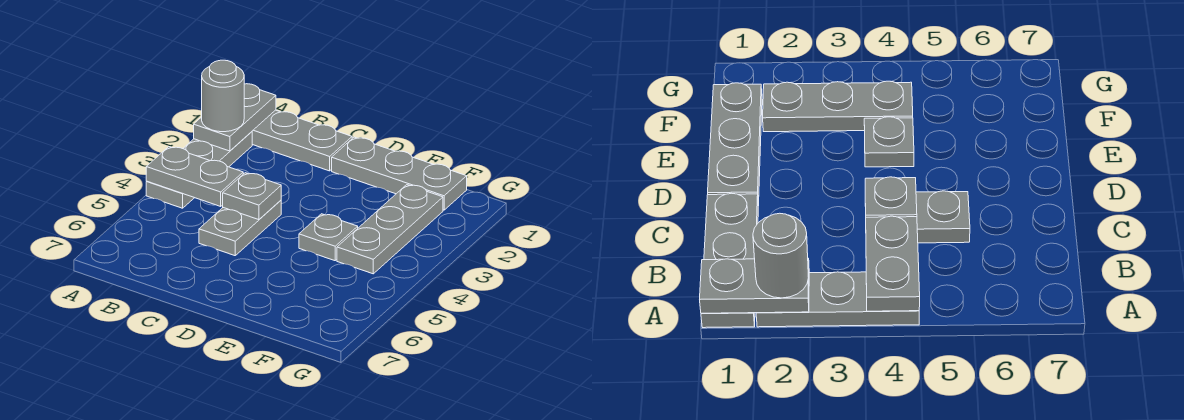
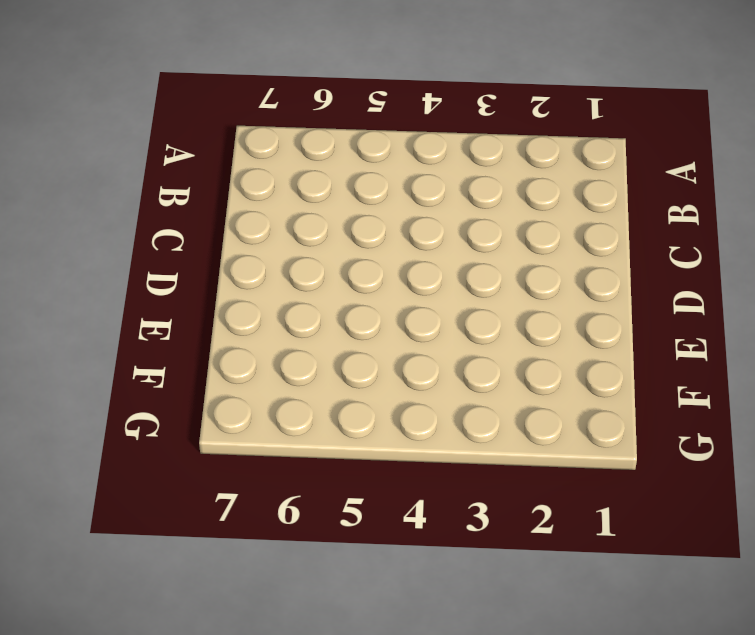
none -> grey plate A1:C1 level 1
none -> grey plate A2:A4 level 1

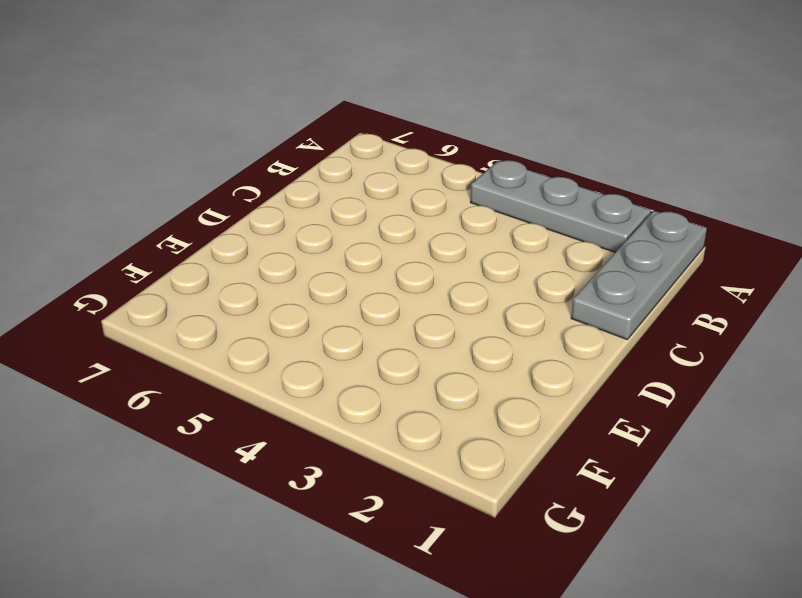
none -> grey plate C4:C5 level 1
none -> grey plate D1:F1 level 1

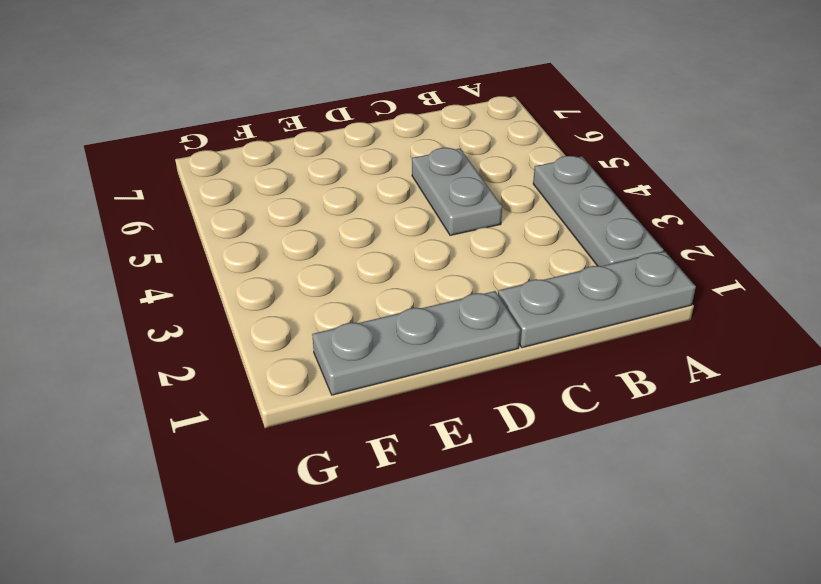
none -> grey plate E4 level 1
none -> grey plate F2:F4 level 1

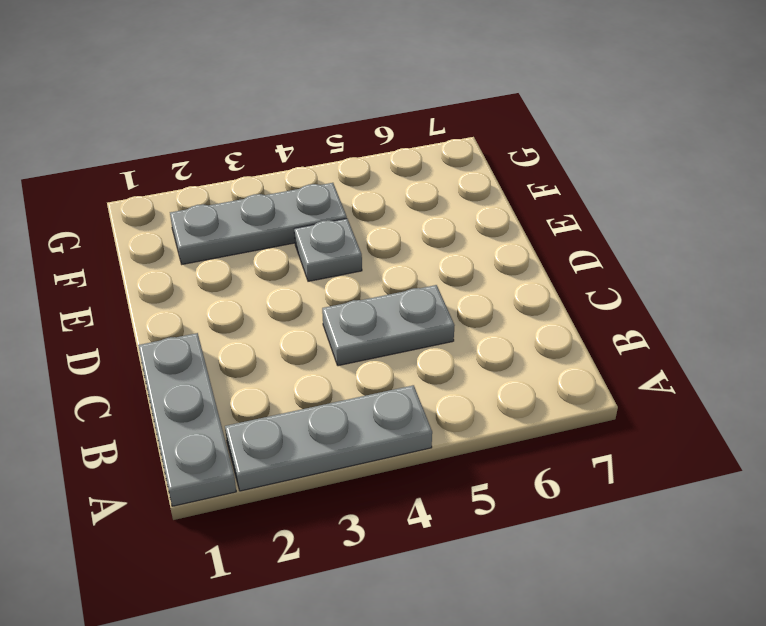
none -> grey plate D1:F1 level 1
none -> grey plate A1:A2 level 2

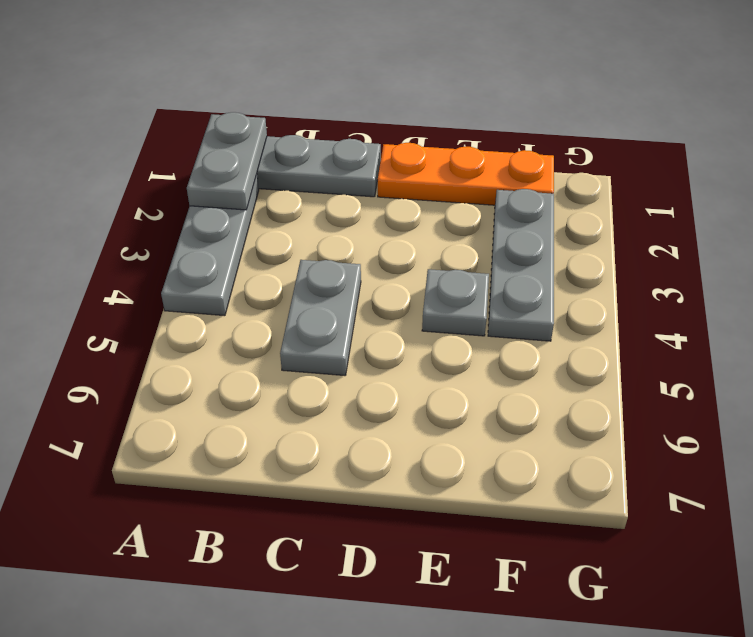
orange plate D1:F1 level 1 -> grey plate D1:F1 level 1
none -> grey plate A4:B4 level 2
none -> grey plate C4 level 2

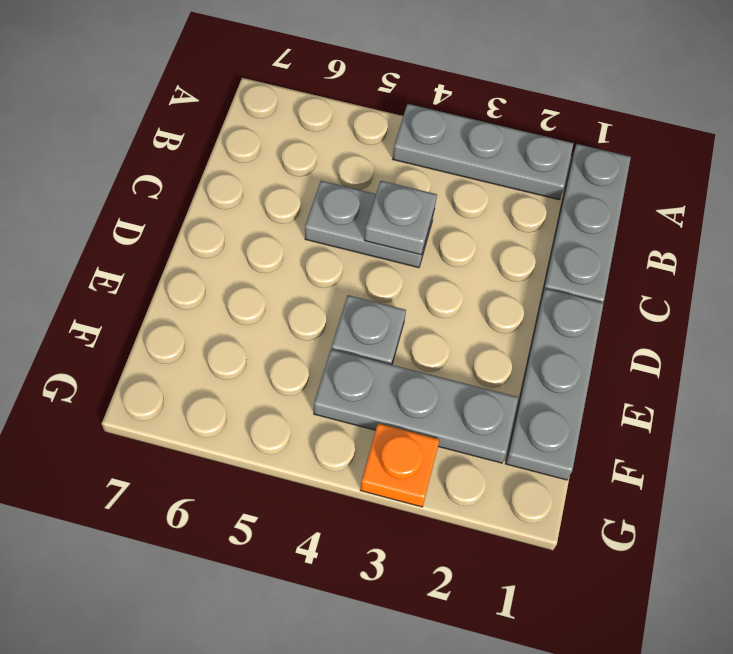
orange plate G3 level 1 -> none
none -> grey plate A1:A2 level 2
none -> grey plate A4:B4 level 2

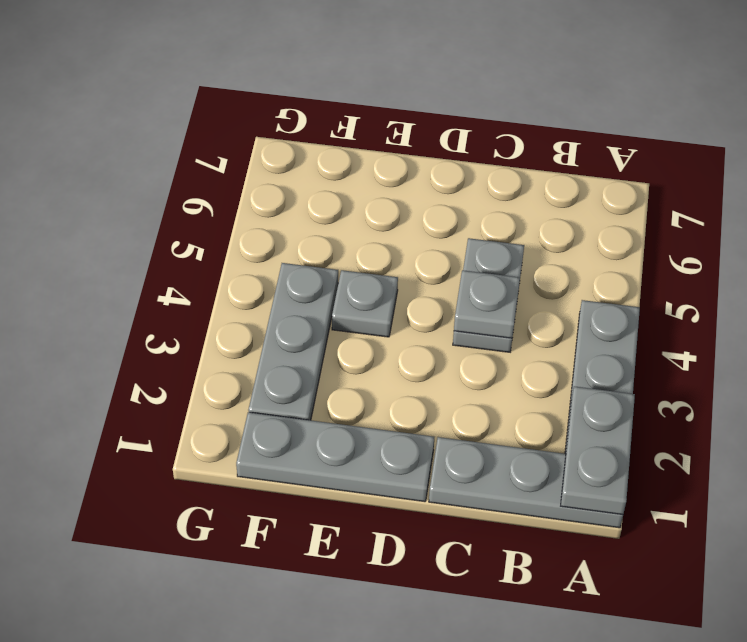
none -> grey plate A4:B4 level 2
none -> grey round brick A2 level 3

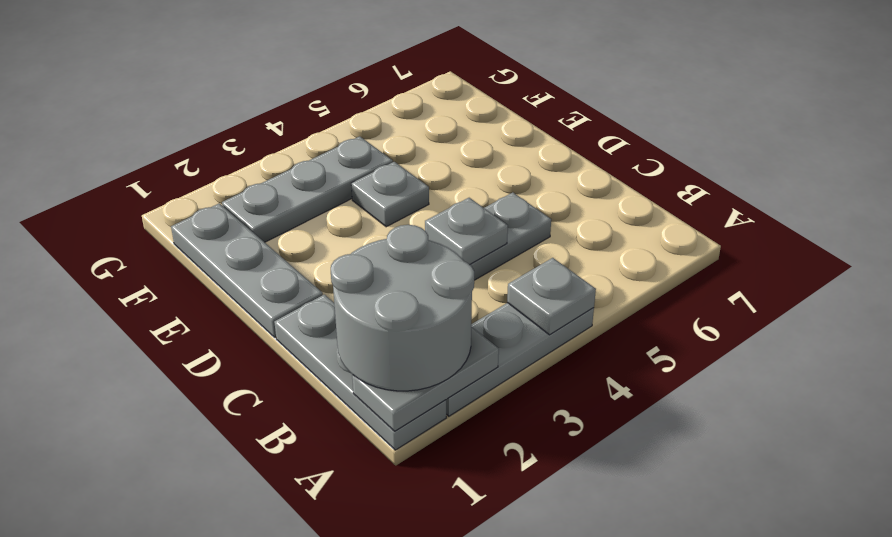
grey round brick A1:B2 level 3 -> grey round brick A2 level 3
grey plate A4 level 2 -> grey plate A4:B4 level 2

